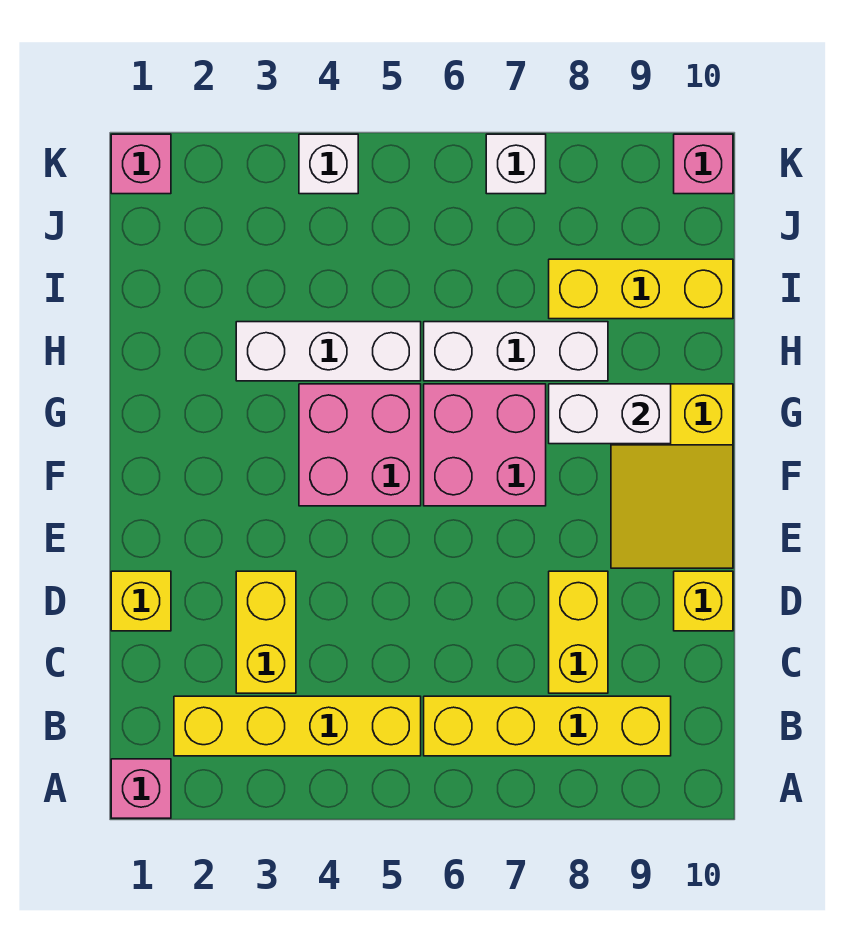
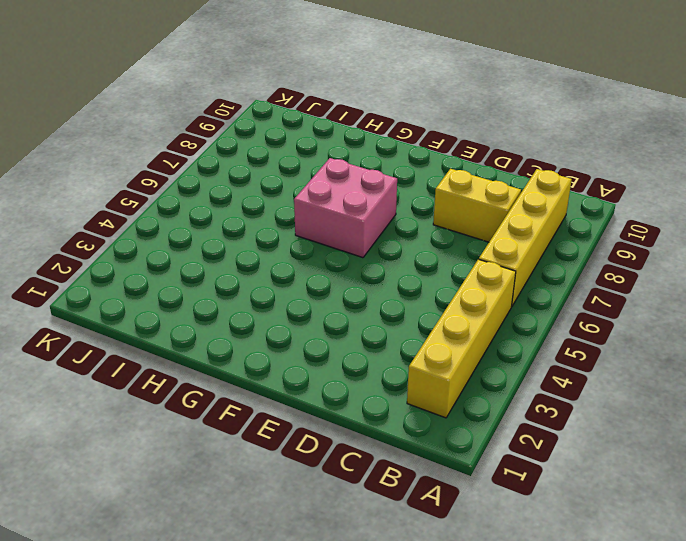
none -> pink brick A1 level 1
none -> yellow brick C3:D3 level 1
none -> yellow brick D1 level 1

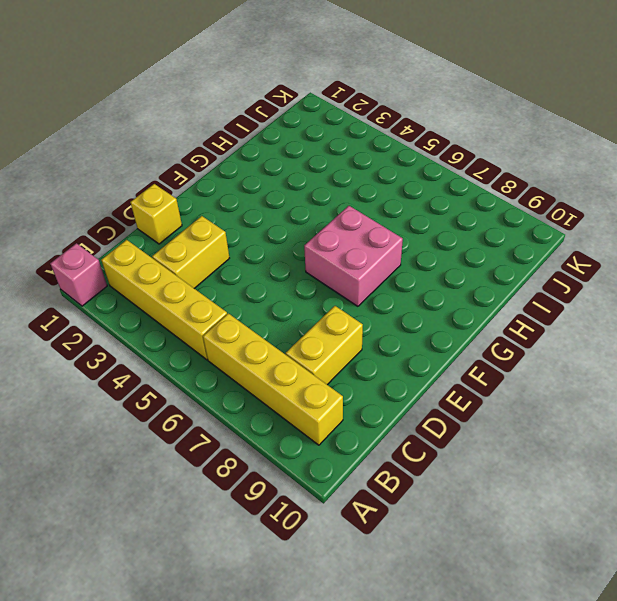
none -> yellow brick D10 level 1
none -> yellow slope E9:G10 level 1 top G
none -> pink brick F4:G5 level 1

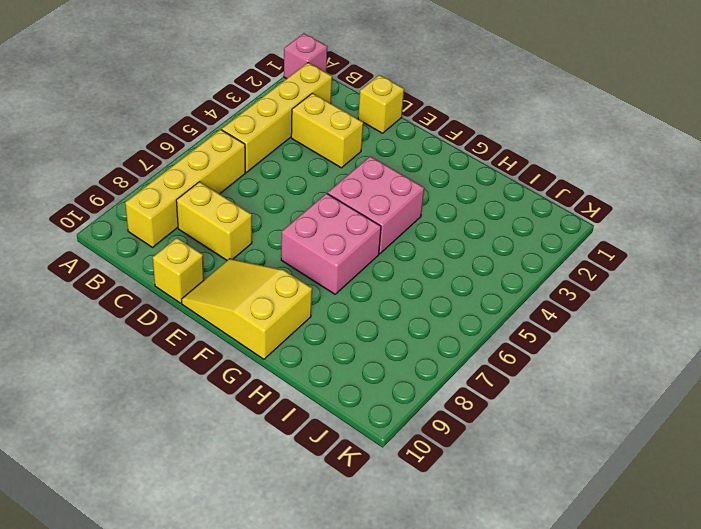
none -> white brick H3:H5 level 1
none -> white brick H6:H8 level 1
none -> yellow brick I8:I10 level 1

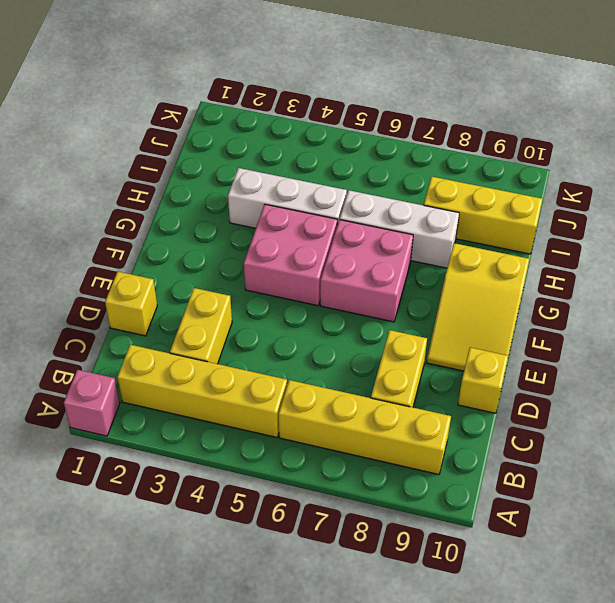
none -> pink brick K1 level 1
none -> white brick K4 level 1
none -> white brick K7 level 1

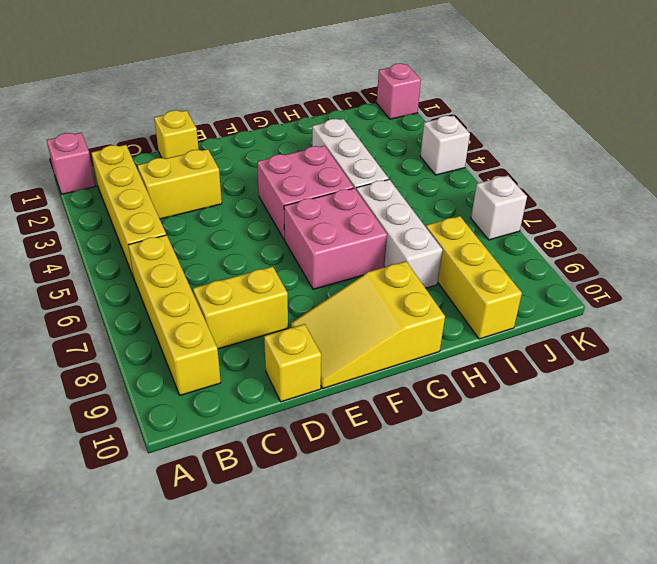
none -> pink brick K10 level 1
none -> white brick G8:G9 level 2

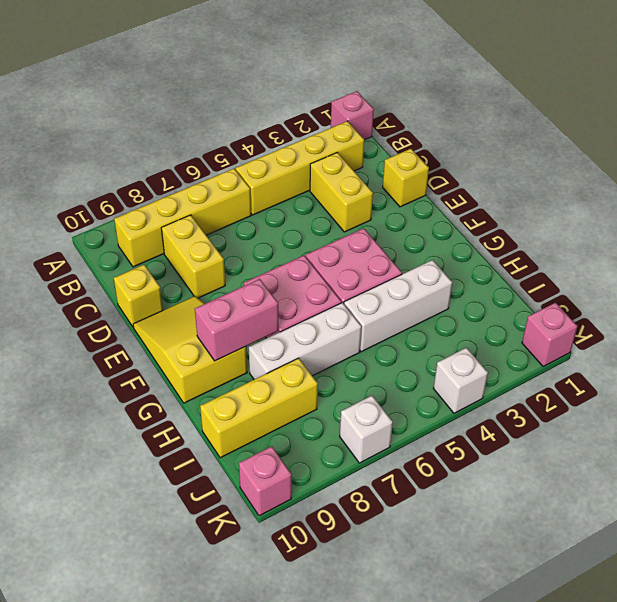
pink brick G8:G9 level 2 -> white brick G8:G9 level 2

